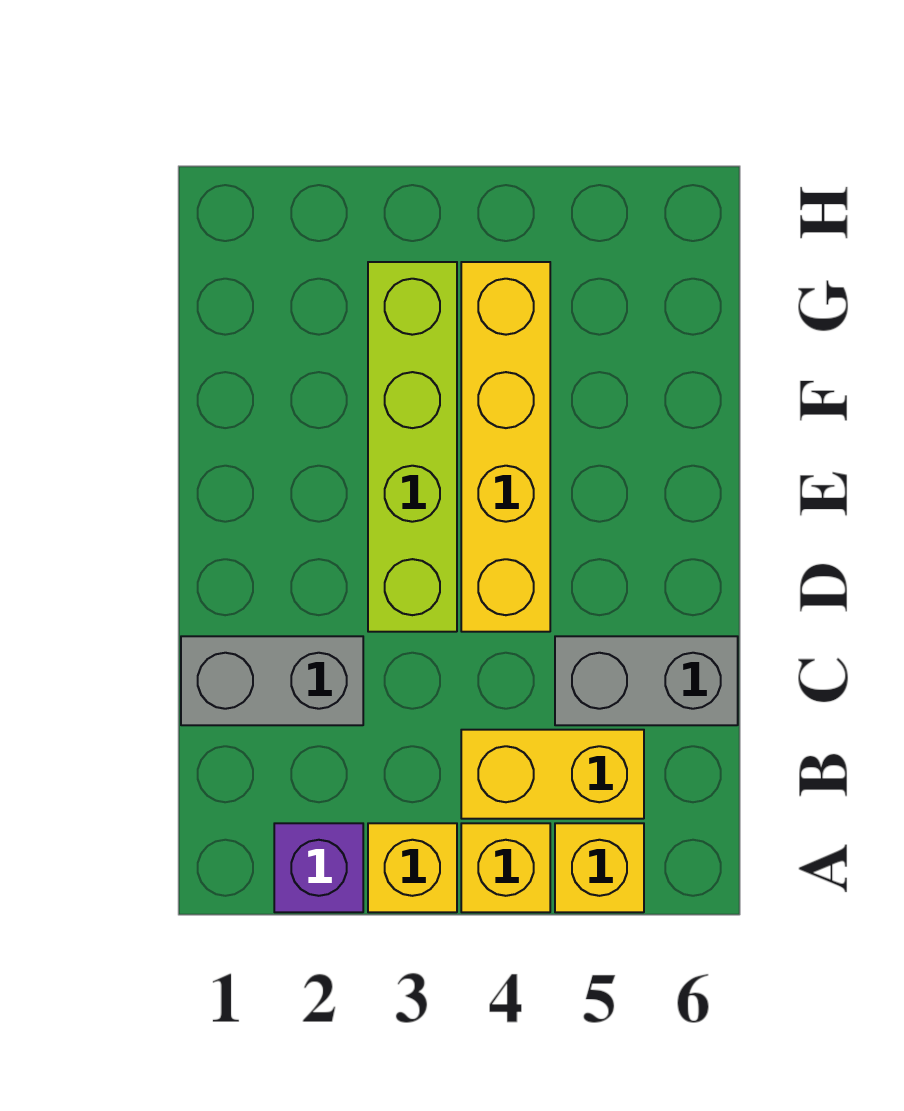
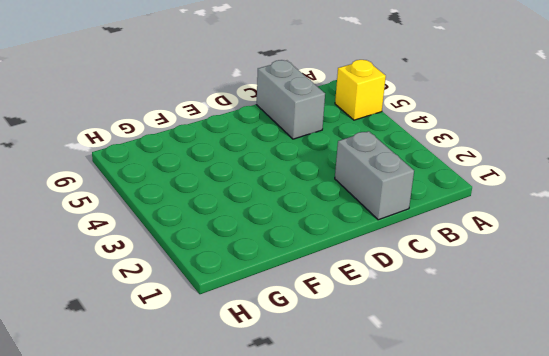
none -> purple brick A2 level 1
none -> yellow brick A3 level 1

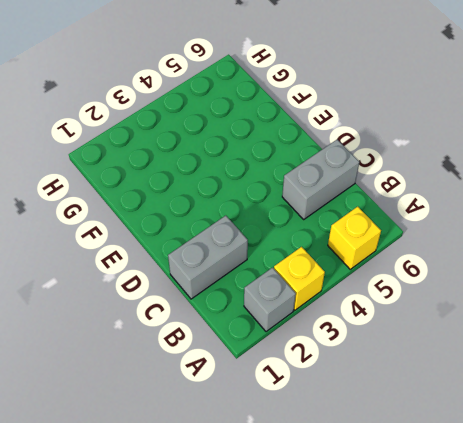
grey brick A2 level 1 -> purple brick A2 level 1
none -> yellow brick A4 level 1
none -> yellow brick B4:B5 level 1

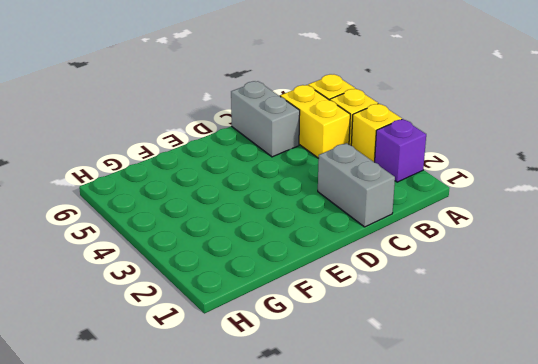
none -> lime brick D3:G3 level 1
none -> yellow brick D4:G4 level 1

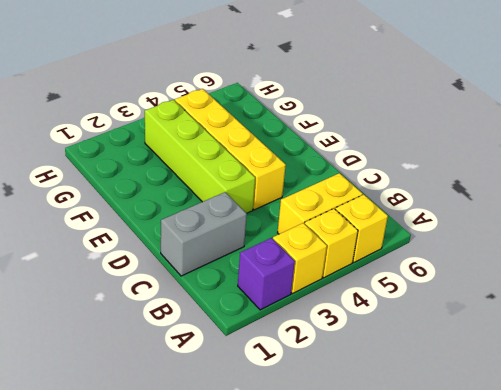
none -> grey brick C5:C6 level 1

